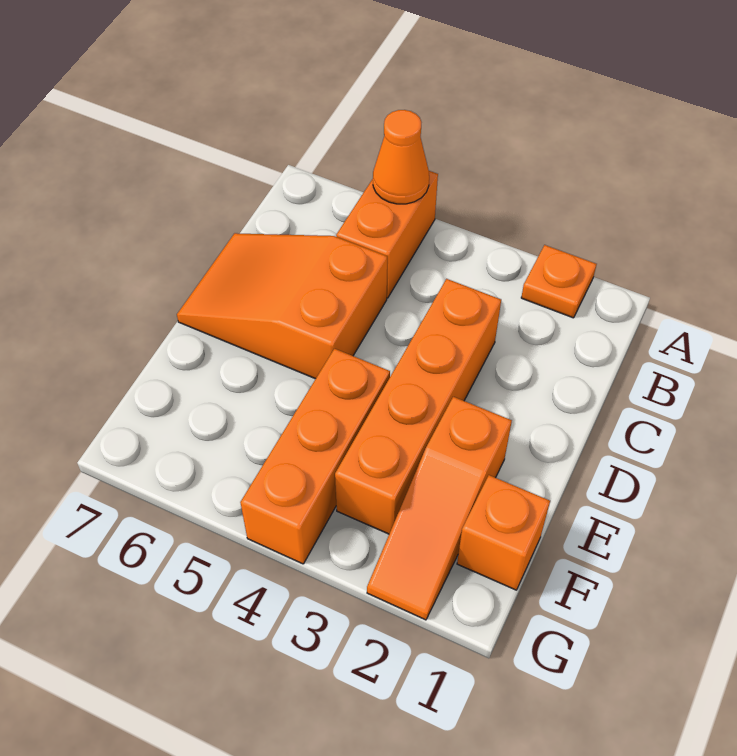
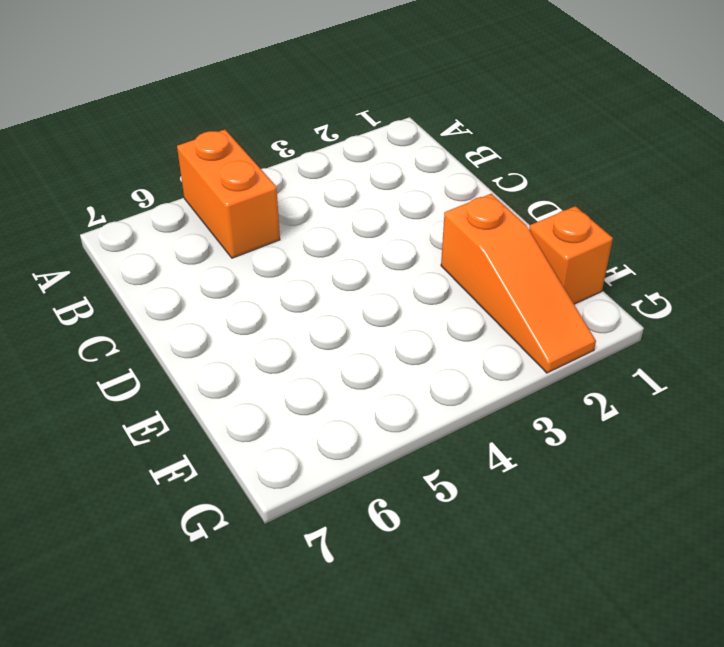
none -> orange plate A2 level 1
none -> orange brick C3:F3 level 1

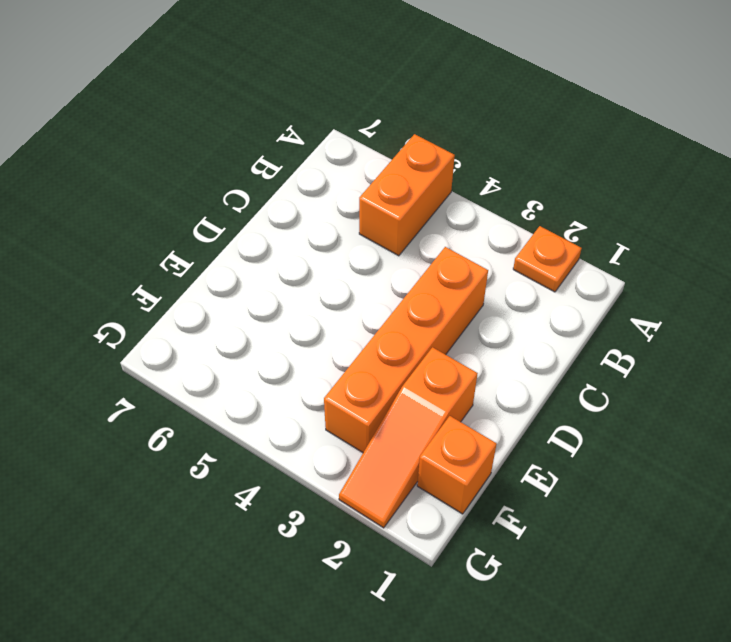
none -> orange slope C5:D7 level 1 top 5
none -> orange brick E4:G4 level 1

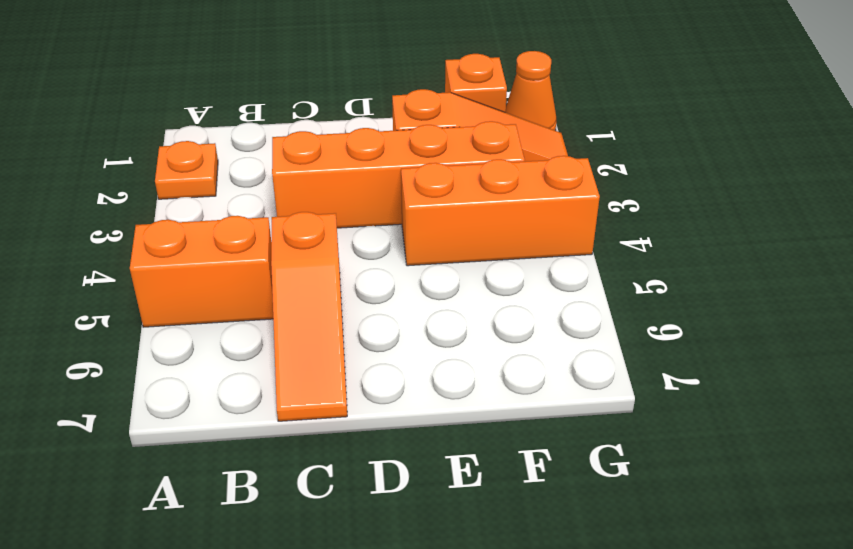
orange slope C5:C7 level 1 top 5 -> orange slope C5:D7 level 1 top 5
orange cone G1 level 1 -> orange cone A5 level 2

